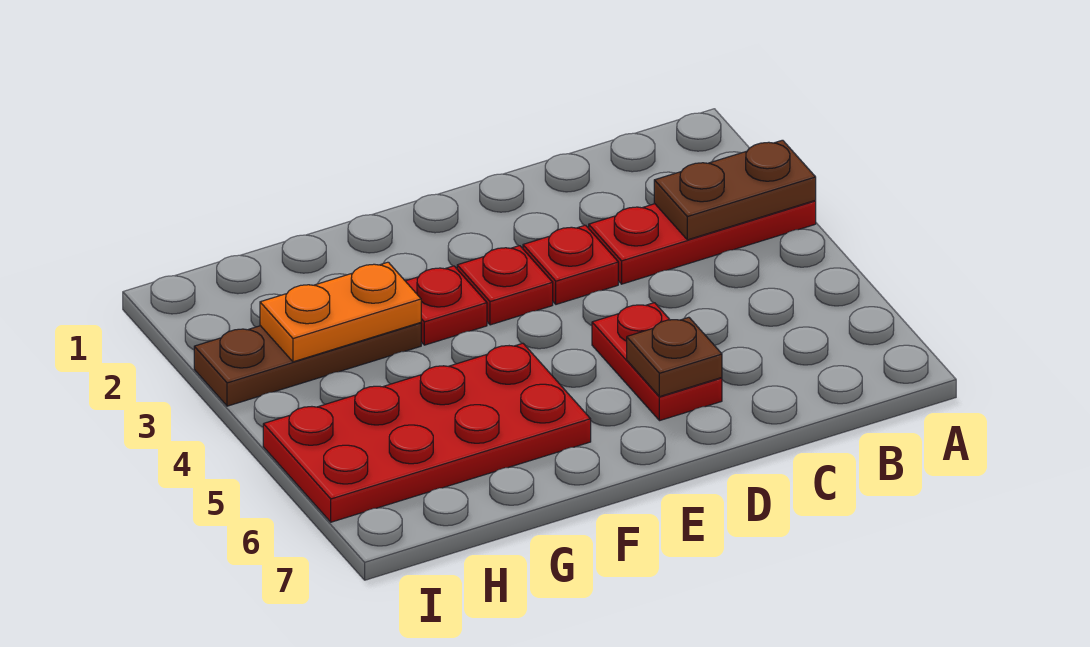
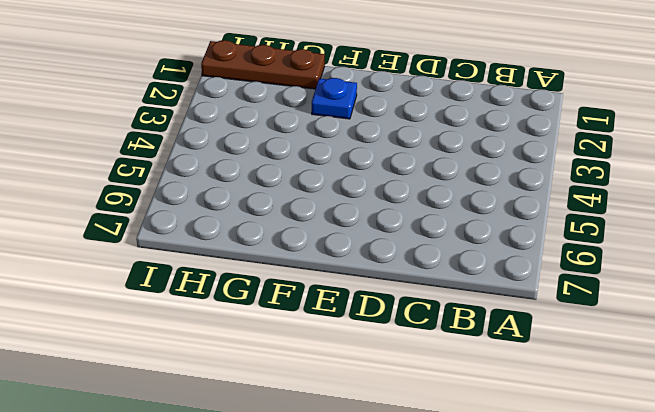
blue plate F2 level 1 -> none
brown plate G1:I1 level 1 -> brown plate G3:I3 level 1
none -> red plate A3:C3 level 1
none -> red plate D3 level 1

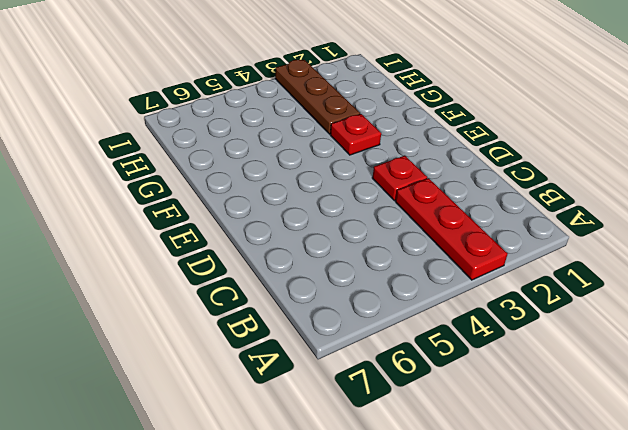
none -> red plate D5:D6 level 1
none -> red plate E3 level 1

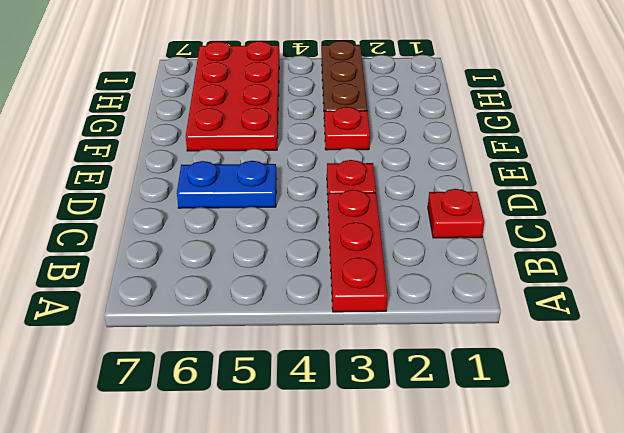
red plate C1 level 1 -> red plate E3 level 1
blue plate D5:D6 level 1 -> red plate D5:D6 level 1
none -> brown plate A3:B3 level 2
none -> brown plate D6 level 2

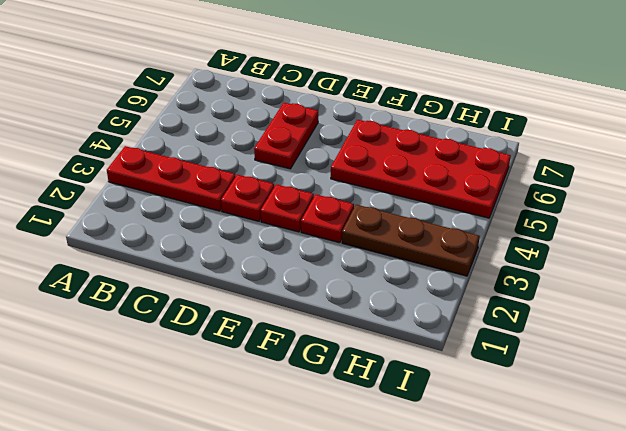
none -> brown plate A3:B3 level 2
none -> brown plate D6 level 2

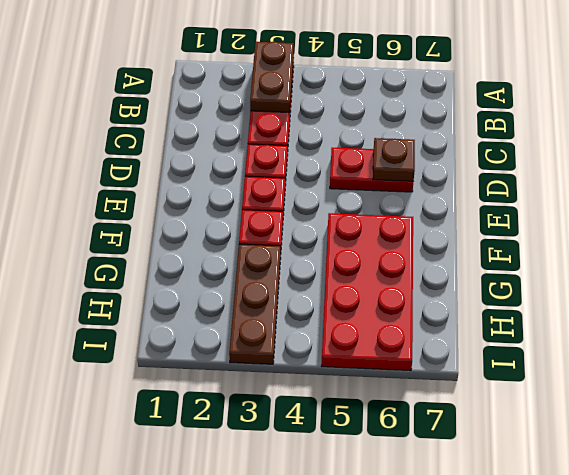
none -> orange plate G3:H3 level 2

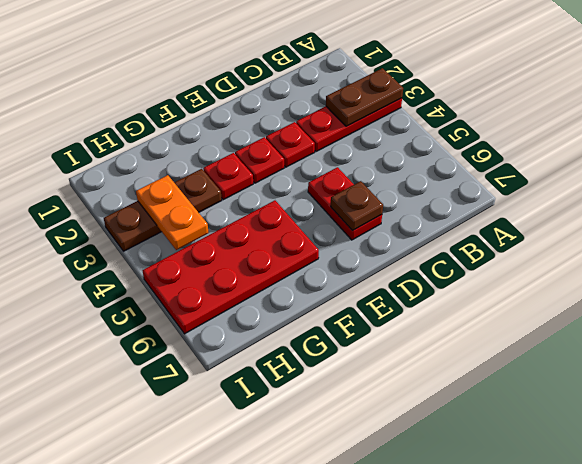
orange plate H3:H4 level 2 -> orange plate G3:H3 level 2

